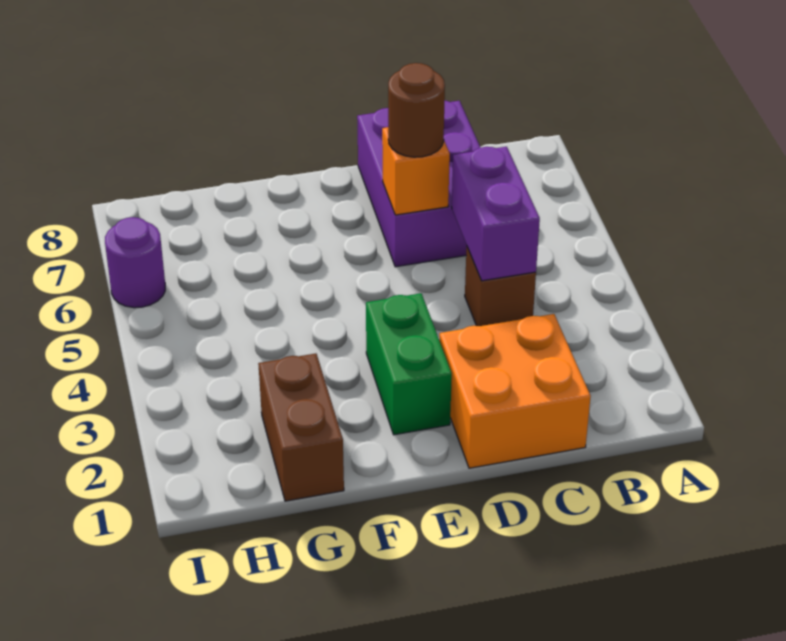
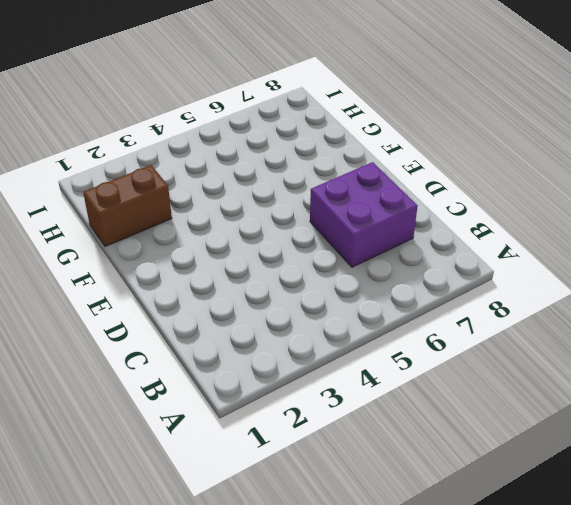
purple brick C6:D7 level 1 -> purple brick C6:D8 level 1
none -> orange brick C1:D2 level 1
none -> brown brick C4 level 1

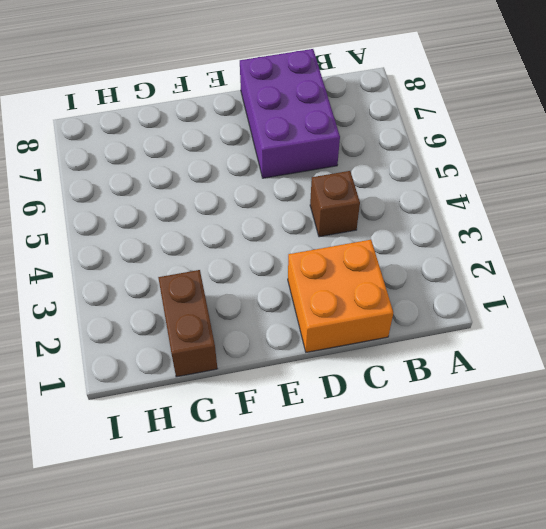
none -> green brick E2:E3 level 1
none -> purple round brick I6 level 1

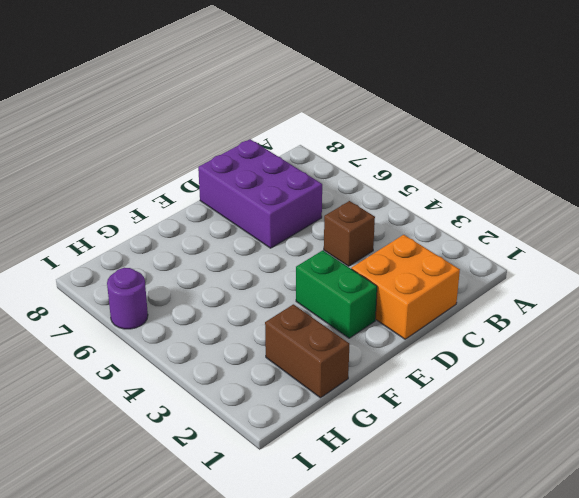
none -> purple brick C4:C5 level 2
none -> orange brick D6 level 2

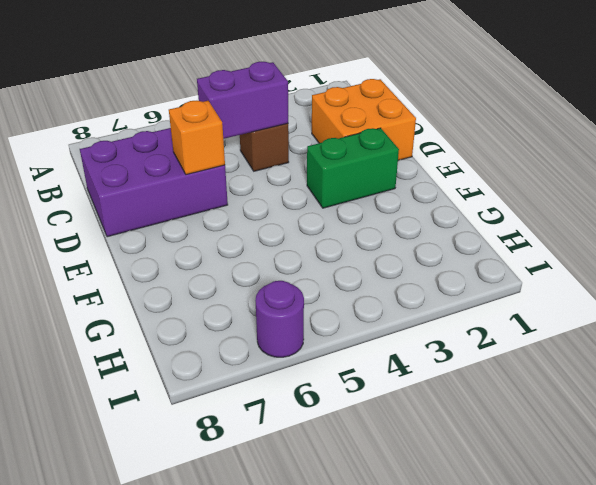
none -> brown brick G1:G2 level 1
none -> brown round brick D6 level 3

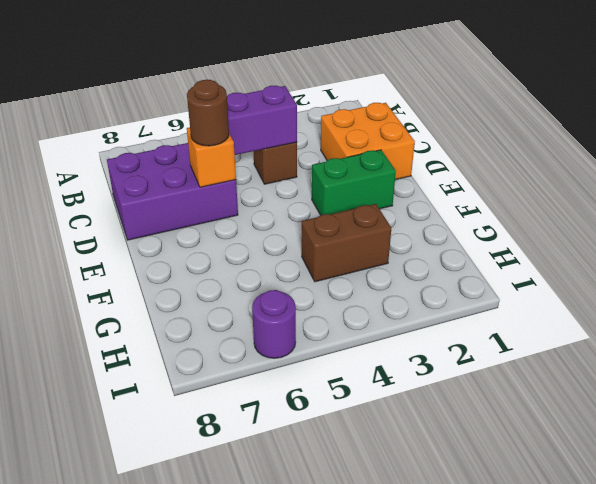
brown brick G3:G4 level 1 -> brown brick G1:G2 level 1

